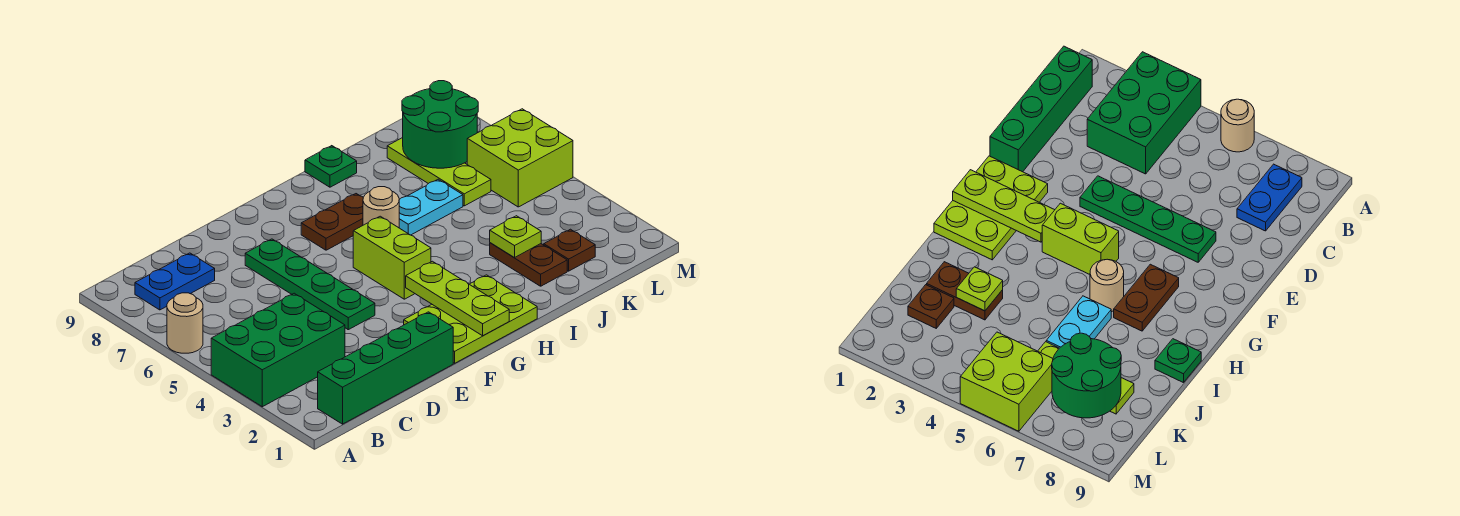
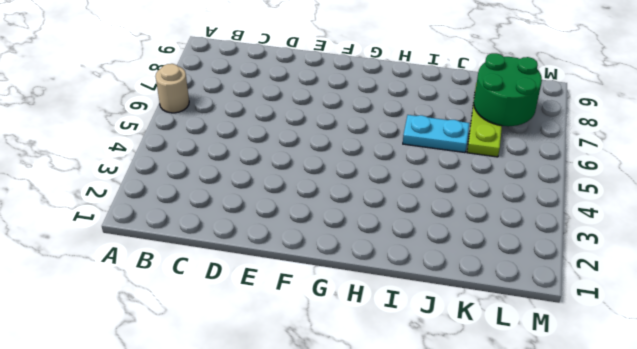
none -> green brick A3:C4 level 1
none -> green brick B1:E1 level 1
none -> blue plate B8:C8 level 1

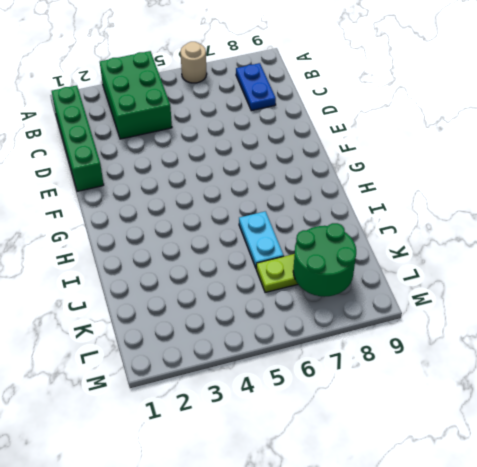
none -> green plate E4:E7 level 1
none -> lime plate F1:H2 level 1
none -> lime brick G4:G5 level 1

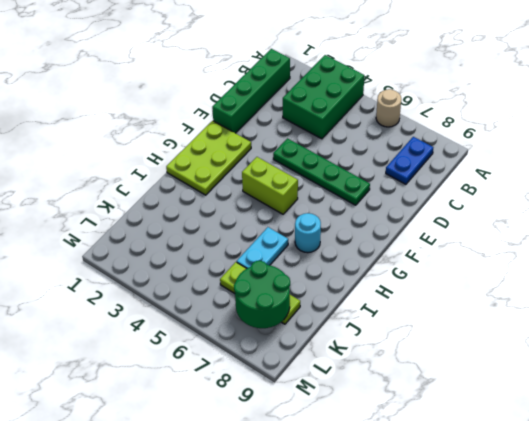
cyan round brick H7 level 1 -> brown plate G7:H7 level 1
none -> tan round brick H6 level 1
none -> green plate I9 level 1
none -> brown plate J2:J3 level 1

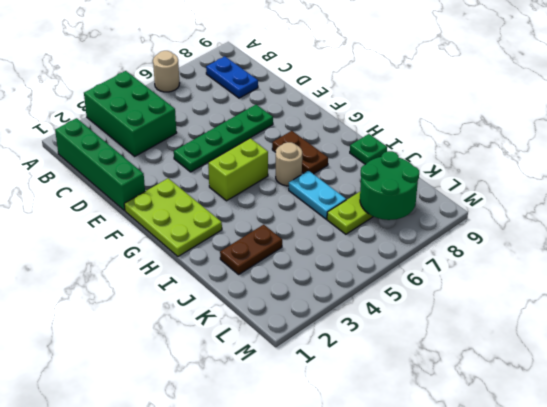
none -> brown plate K2 level 1
none -> lime brick L5:M6 level 1
none -> lime plate G1:G3 level 2

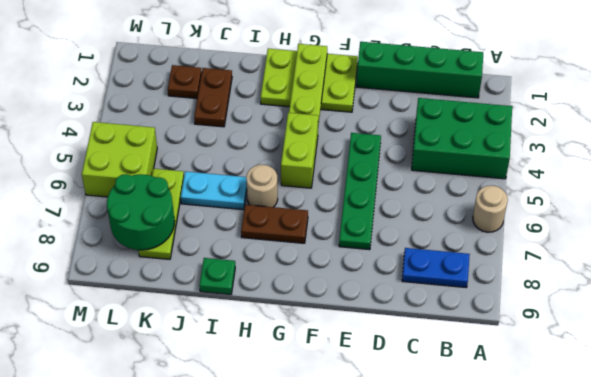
none -> lime plate J3 level 2

